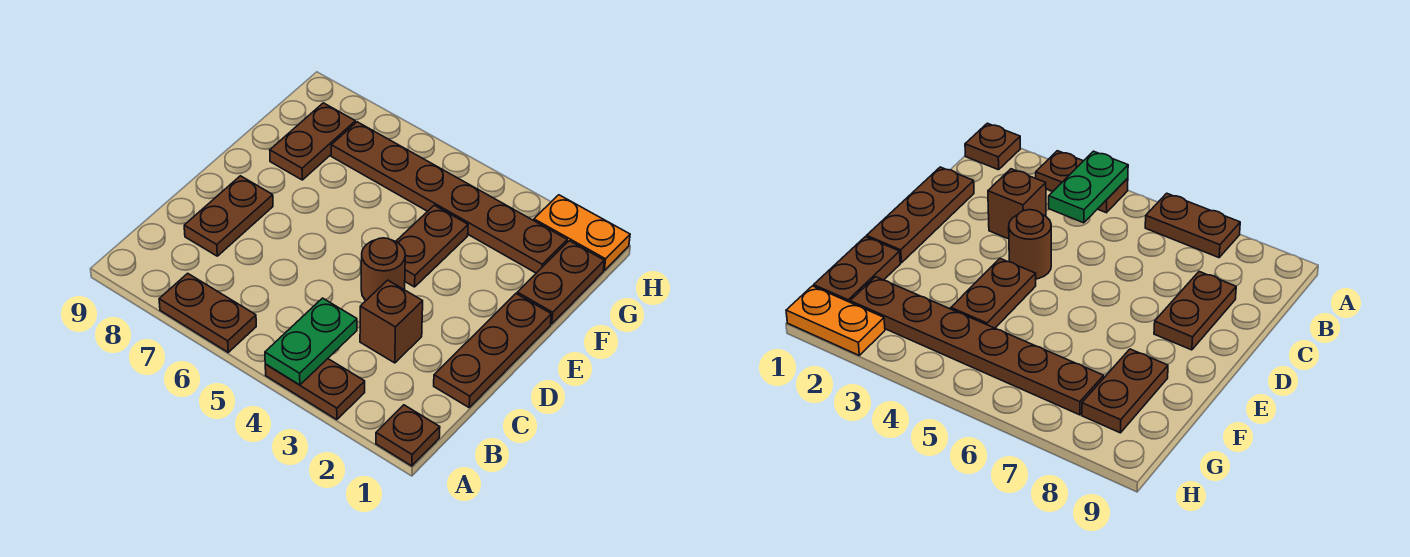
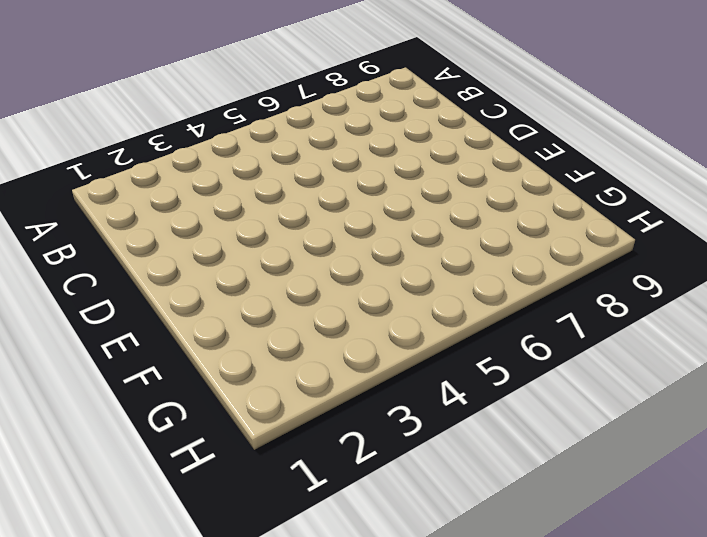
none -> brown plate A1 level 1
none -> brown plate A3:A4 level 1
none -> brown plate A6:A7 level 1

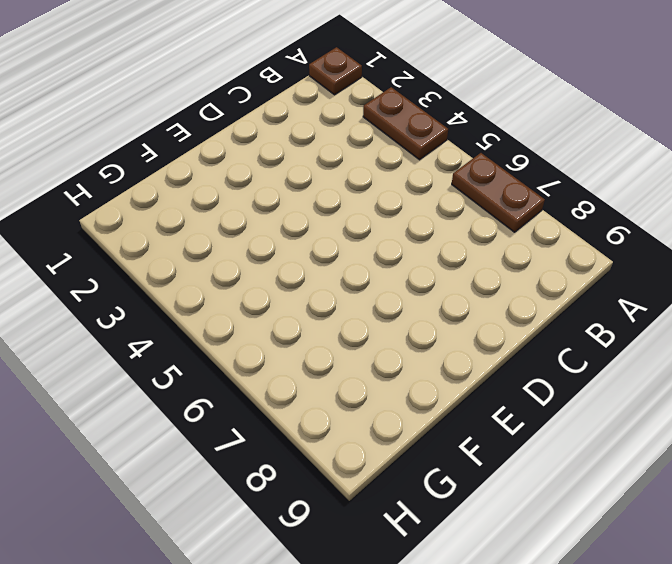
none -> brown plate C1:E1 level 1
none -> brown brick C3 level 1
none -> brown plate C8:D8 level 1

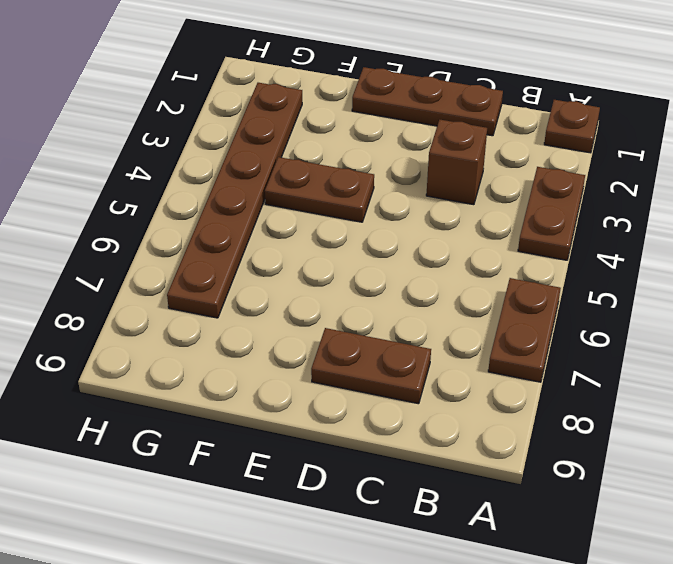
none -> brown round brick D4 level 1
none -> brown plate F1:G1 level 1
none -> brown plate F8:G8 level 1

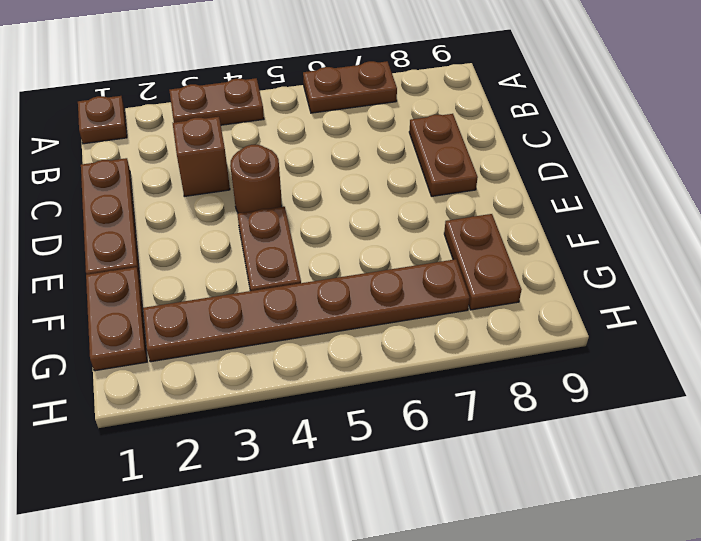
none -> orange plate H1:H2 level 1
none -> green plate A4:B4 level 2

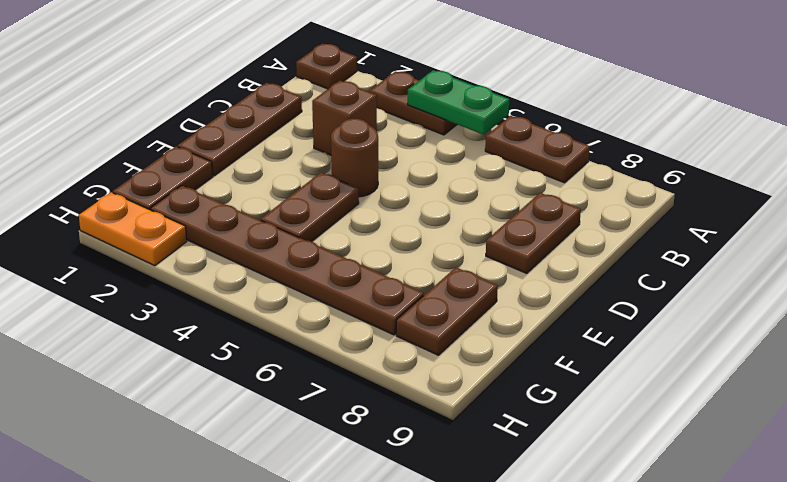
green plate A4:A5 level 2 -> green plate A4:B4 level 2

